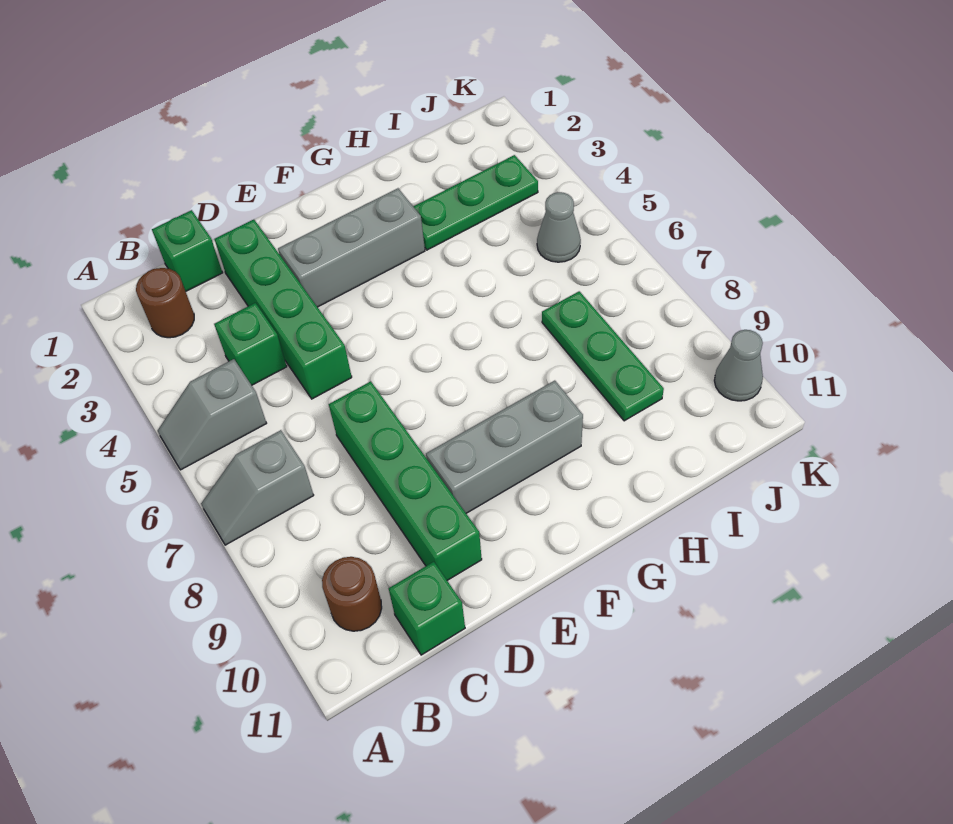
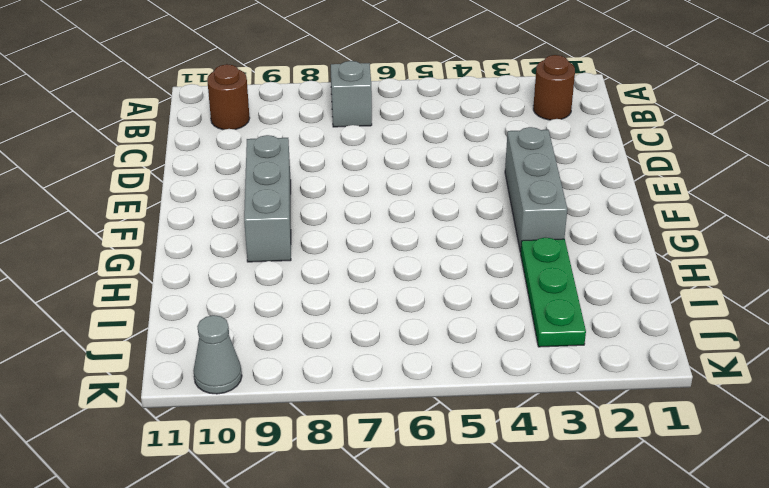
none -> grey slope A5:B5 level 1 top B
none -> green brick C1 level 1
none -> green brick C4 level 1

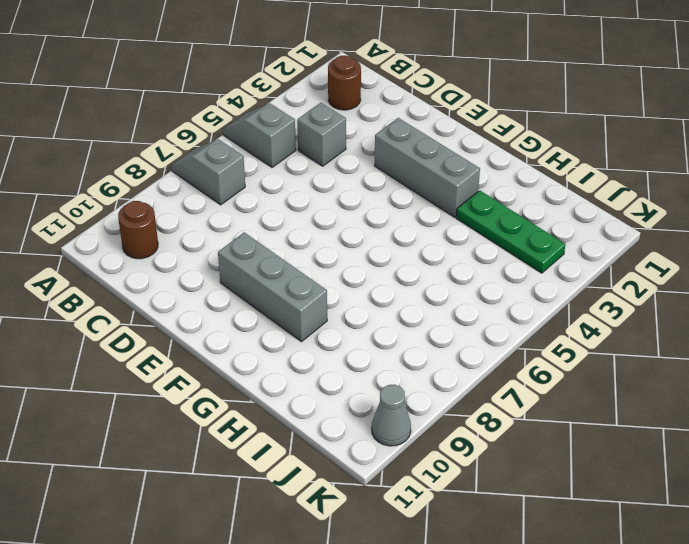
grey brick C4 level 1 -> green brick C4 level 1
none -> green brick C1 level 1
none -> green brick C11 level 1
none -> green brick D2:D5 level 1

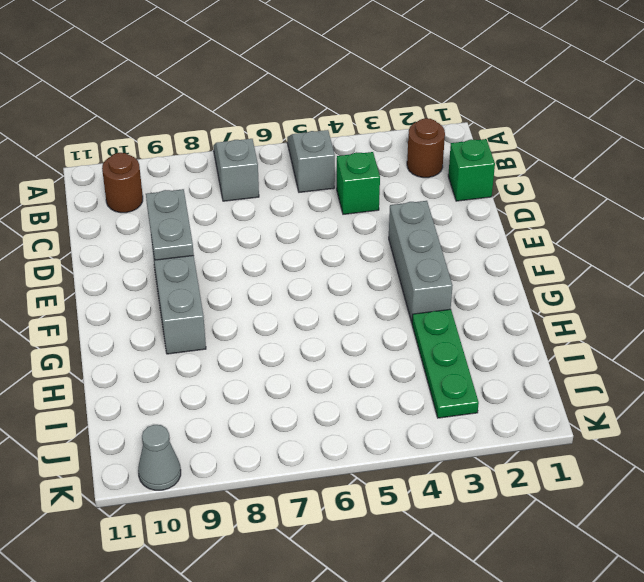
grey plate D9:E9 level 2 -> none
none -> green brick C11 level 1
none -> green brick D2:D5 level 1
none -> green brick D7:D10 level 1

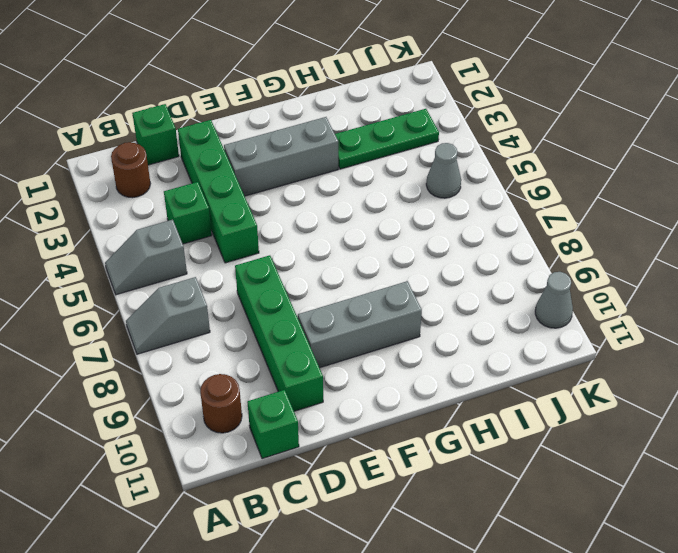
none -> green plate I7:I9 level 1

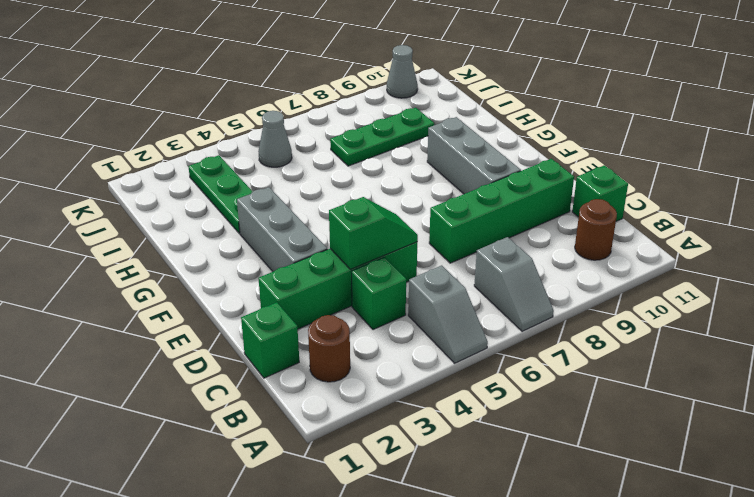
green slope D4:D5 level 2 top 4 -> none

